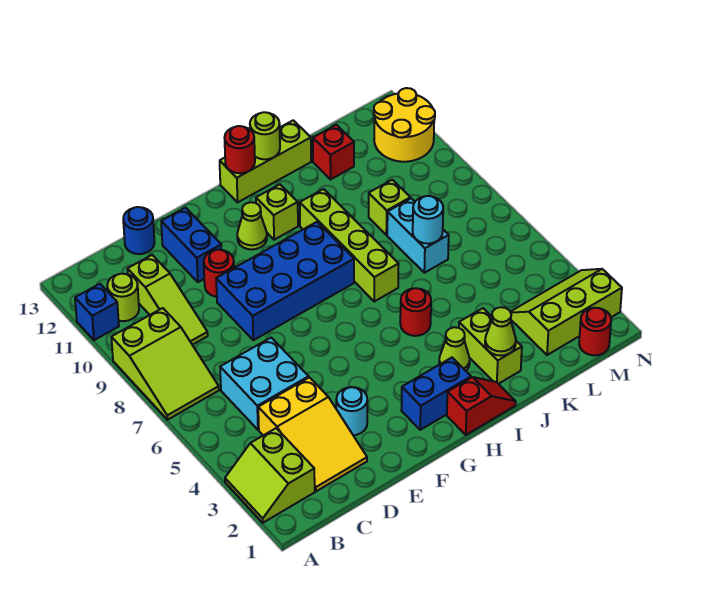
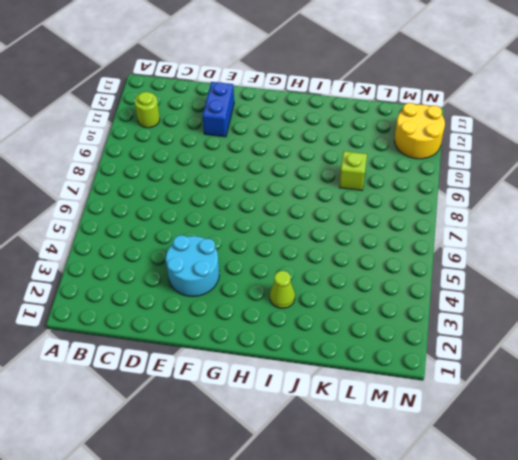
cyan round brick E3:F4 level 1 -> cyan round brick E3 level 1
none -> lime slope A2:B3 level 1 top B
none -> lime slope A7:B9 level 1 top 9
none -> blue brick A11 level 1
none -> yellow slope C2:D4 level 1 top 4

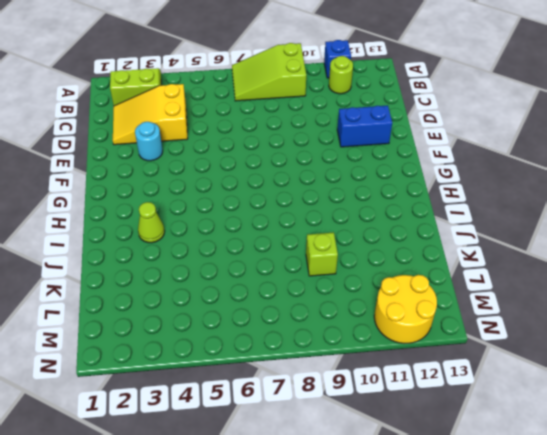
none -> cyan brick C5:D6 level 1
none -> lime slope C9:C11 level 1 top 11
none -> blue round brick D13 level 1
none -> blue brick E8:H9 level 1

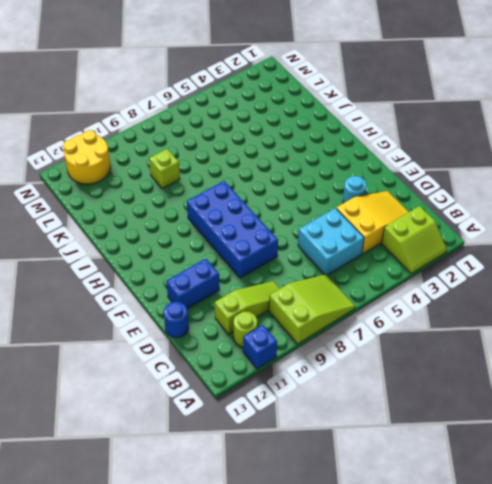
none -> red round brick E10 level 1
none -> blue brick G2:H2 level 1
none -> lime cone G11 level 1
none -> red slope H1:I1 level 1 top H

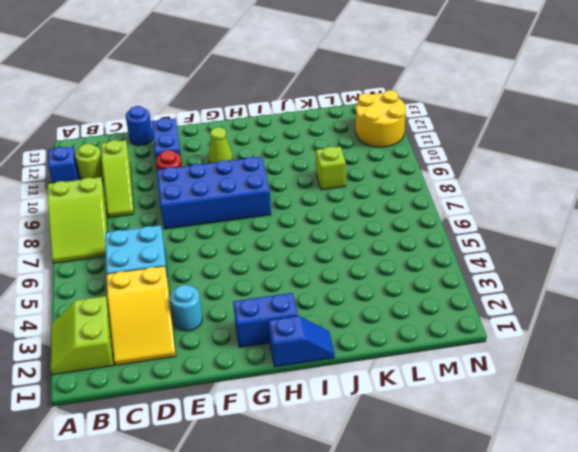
blue slope H1:I1 level 1 top H -> red slope H1:I1 level 1 top H
none -> lime brick H11 level 1
none -> lime brick H13:J13 level 1
none -> lime cone I3 level 1
none -> red round brick I5 level 1

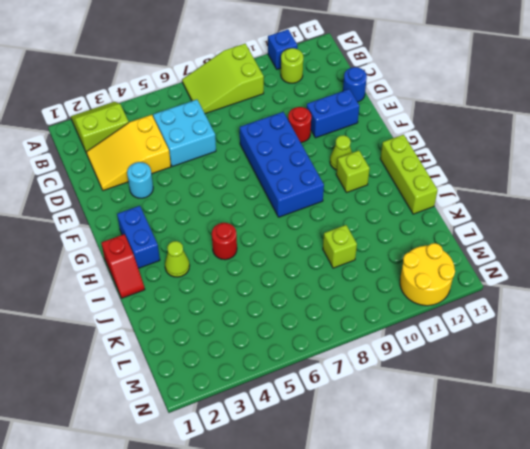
none -> lime slope C9:C11 level 1 top 11
none -> lime brick I7:I10 level 1
none -> lime brick J2:J3 level 1
none -> cyan brick K7:K8 level 1

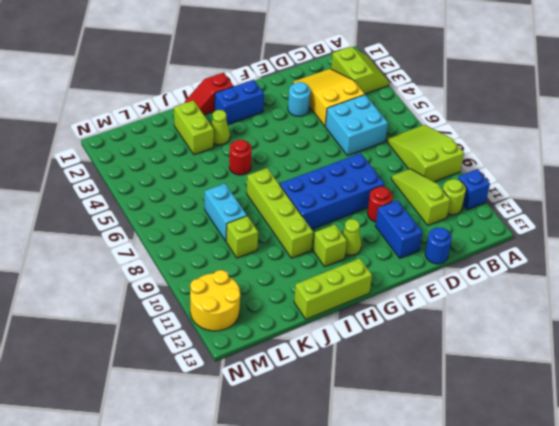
none -> red brick K12 level 1
none -> lime slope L2:N3 level 1 top 2
none -> red round brick M1 level 1
none -> red round brick H13 level 2

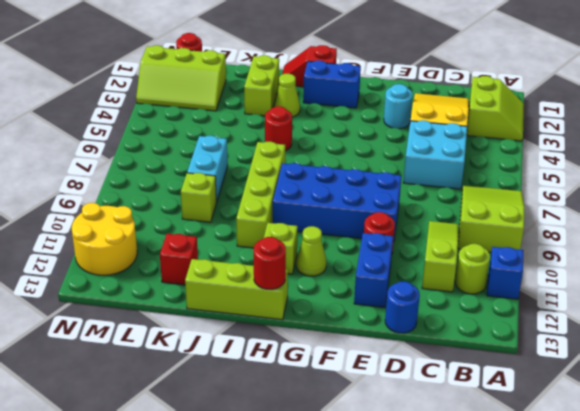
none -> lime round brick I13 level 2
none -> lime cone J2 level 2
none -> cyan round brick K7 level 2

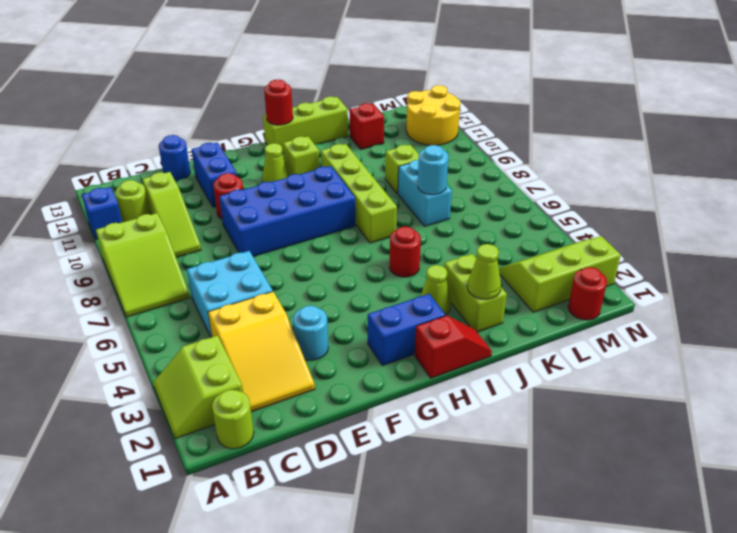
lime round brick B1 level 1 -> lime round brick I13 level 2

